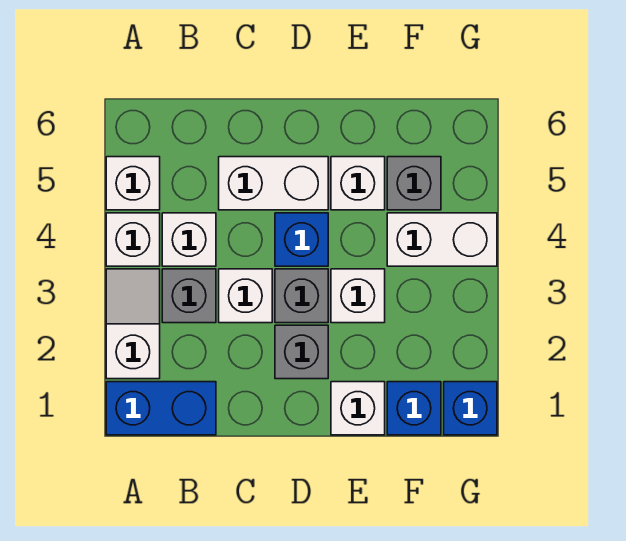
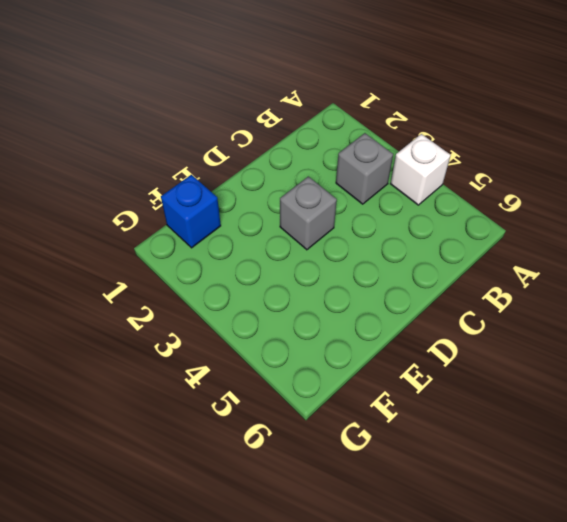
none -> blue brick A1:B1 level 1
none -> white slope A2:A3 level 1 top 2
none -> white brick A5 level 1

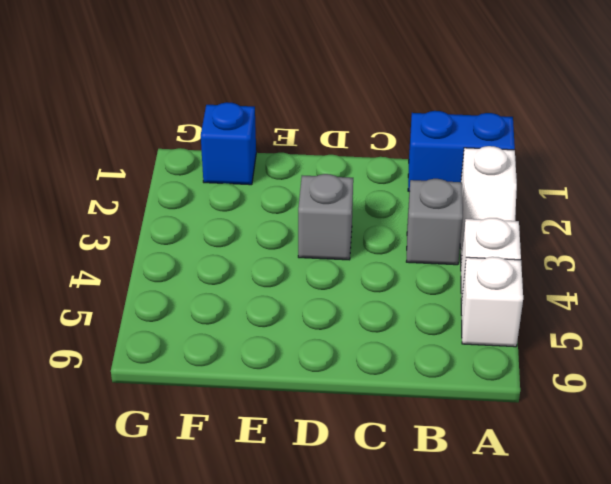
none -> white brick B4 level 1
none -> white brick C3 level 1
none -> white brick C5:D5 level 1

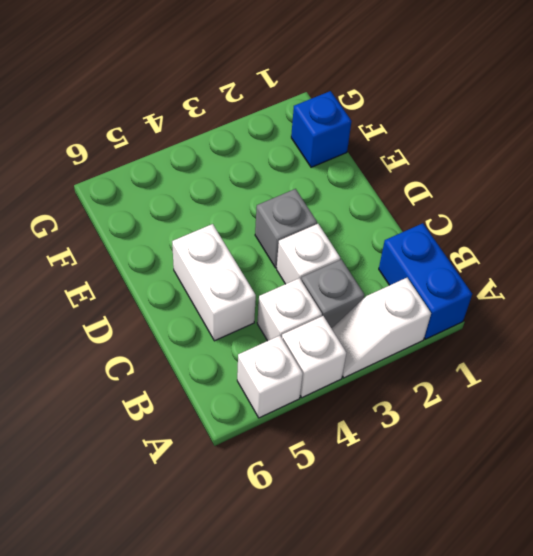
none -> grey brick D2 level 1
none -> blue brick D4 level 1
none -> white brick E1 level 1

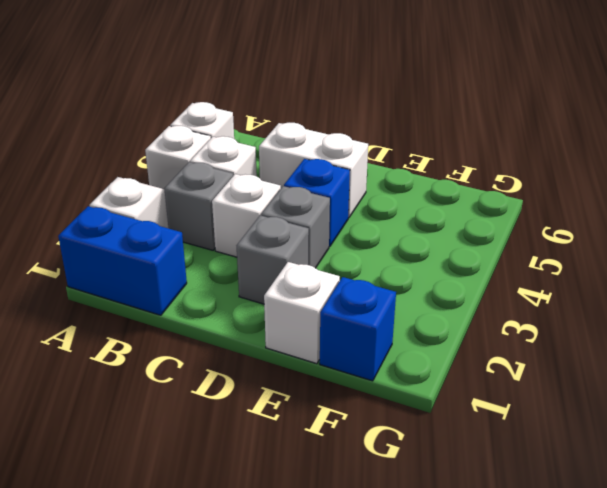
none -> white brick E3 level 1
none -> white brick E5 level 1
none -> white brick F4:G4 level 1

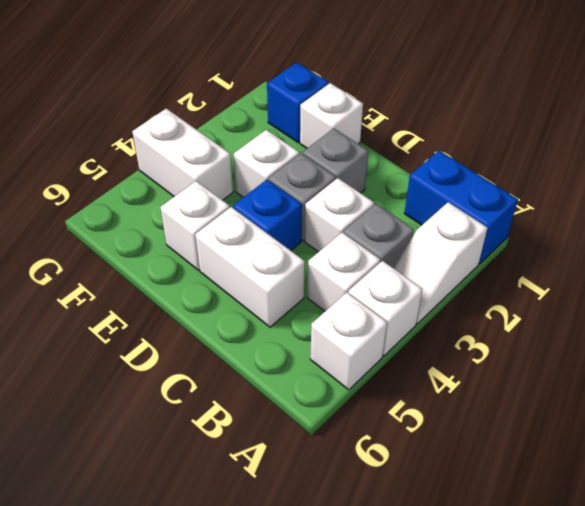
none -> grey brick F5 level 1
none -> blue brick G1 level 1

